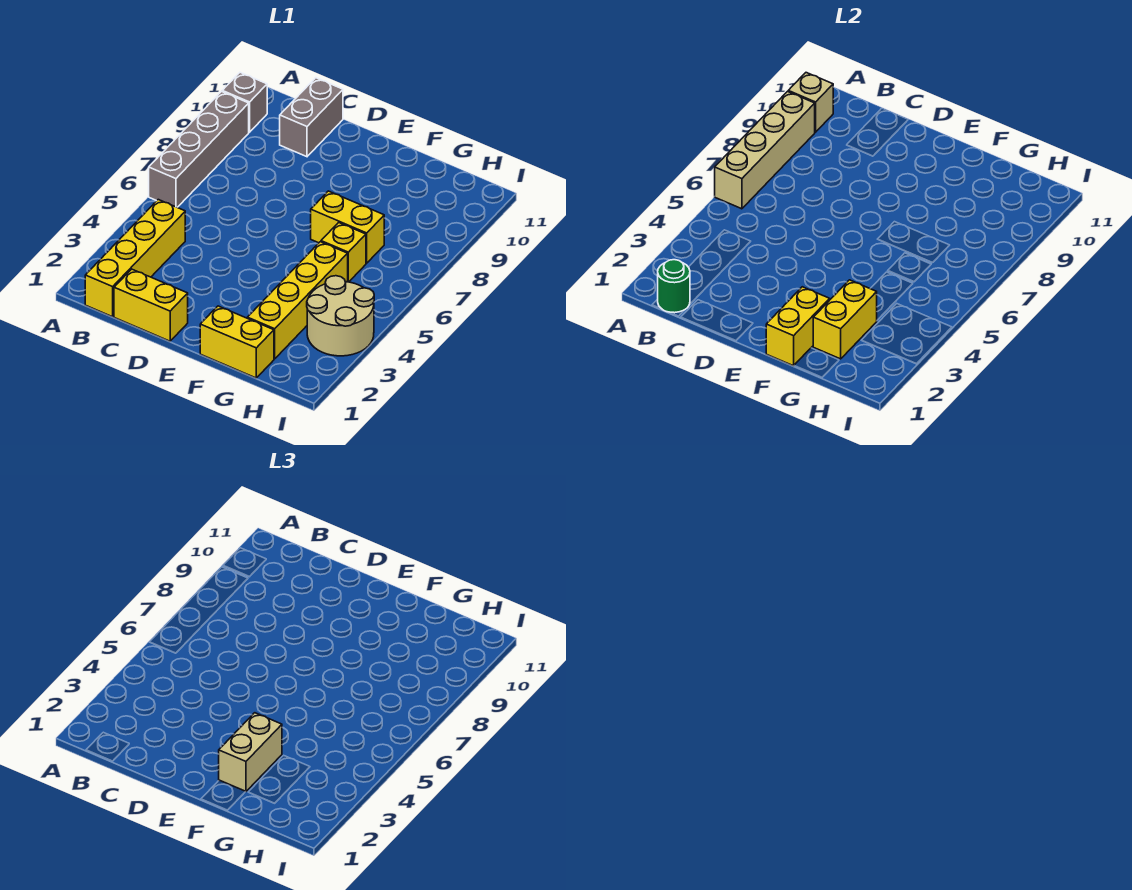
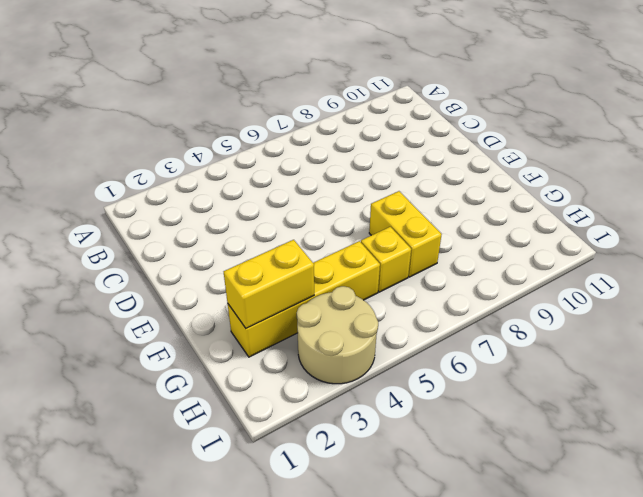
none -> grey brick A6:A9 level 1
none -> grey brick A10 level 1
none -> yellow brick B1:B4 level 1

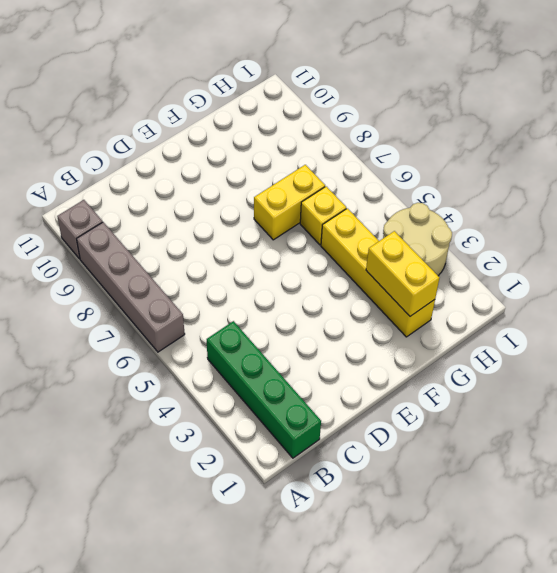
green brick B1:B4 level 1 -> yellow brick B1:B4 level 1
none -> yellow brick C1:D1 level 1
none -> grey brick C10:C11 level 1
none -> yellow brick F1:G1 level 1

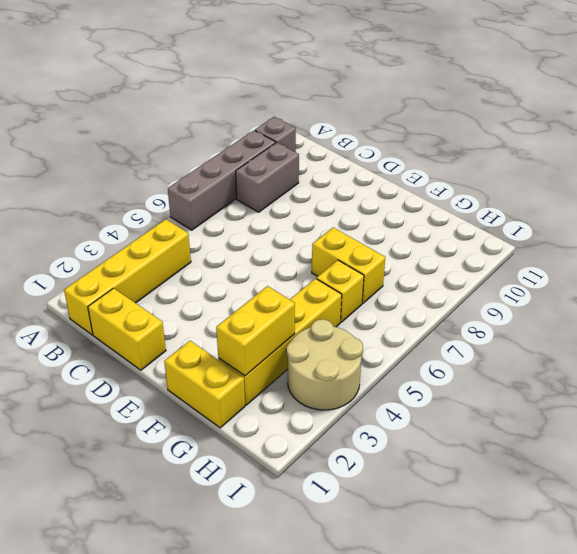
grey brick B8:B9 level 1 -> grey brick C10:C11 level 1
none -> tan brick A6:A9 level 2
none -> tan brick A10 level 2
none -> green round brick B1 level 2

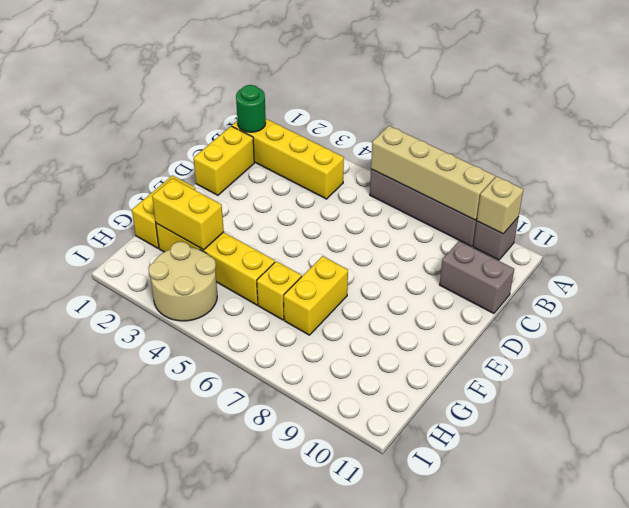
none -> yellow brick F1:F2 level 2
none -> tan brick F2:F3 level 3

